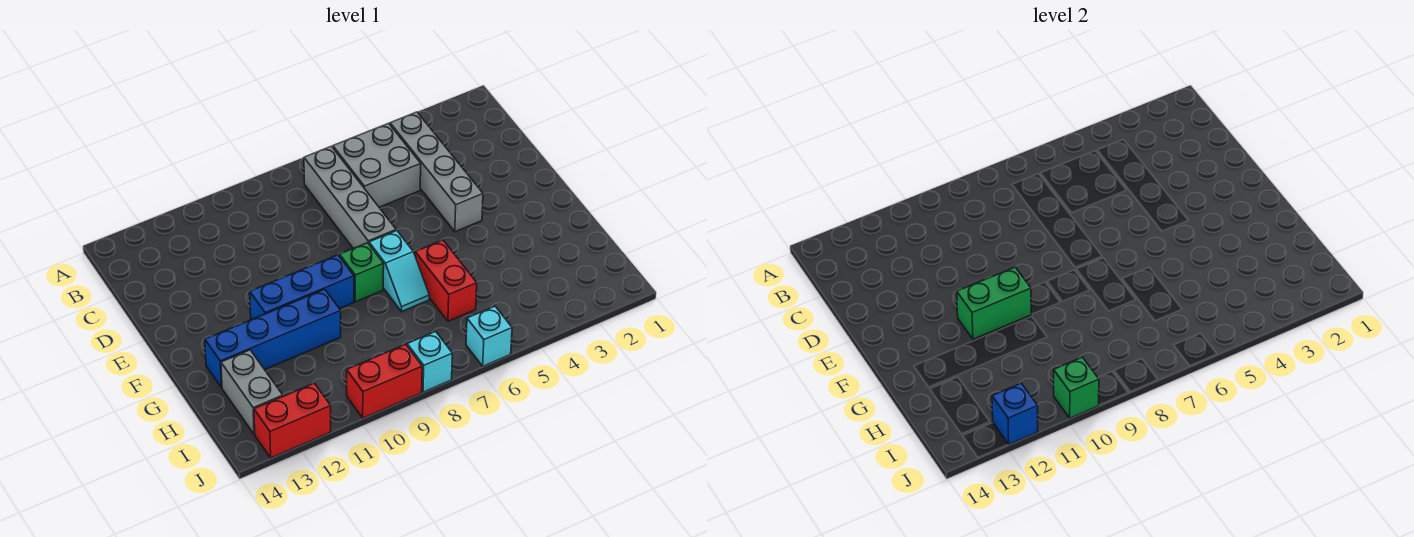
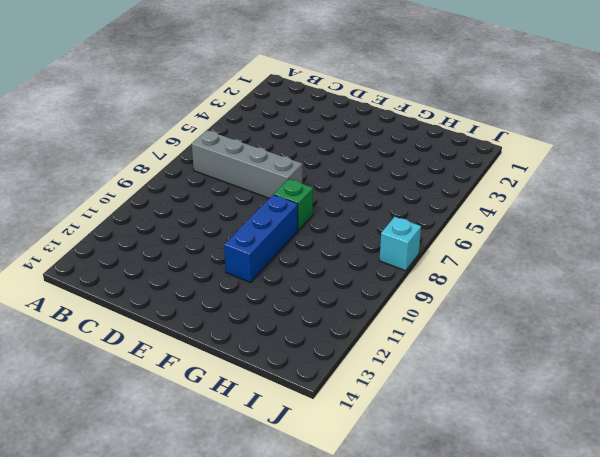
none -> grey brick B4:E4 level 1
none -> grey brick B5:C6 level 1
none -> cyan slope F7:G7 level 1 top F

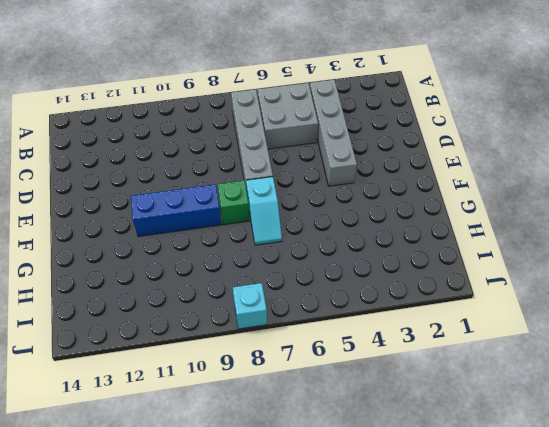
none -> red brick G6:H6 level 1
none -> blue brick G10:G13 level 1
none -> grey brick H13:I13 level 1

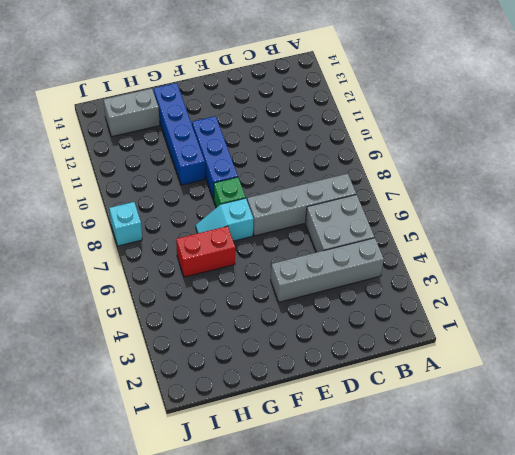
none -> cyan brick J6 level 1
none -> red brick J9:J10 level 1
none -> red brick J12:J13 level 1

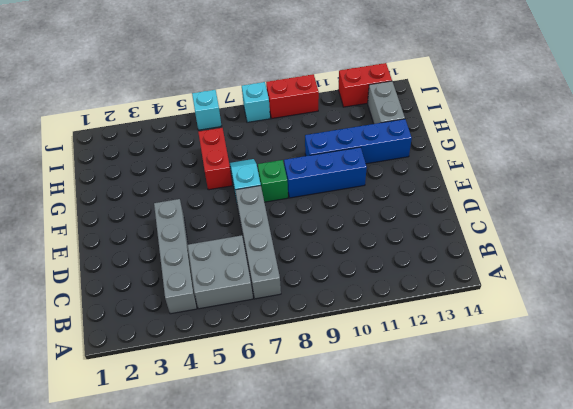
none -> green brick F10:F11 level 2
none -> green brick J10 level 2
none -> blue brick J12 level 2

